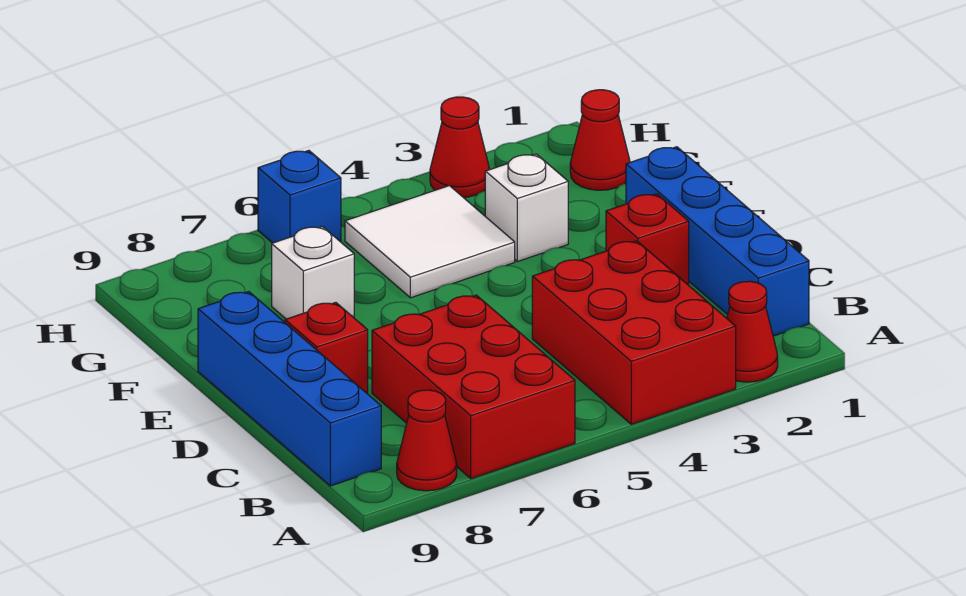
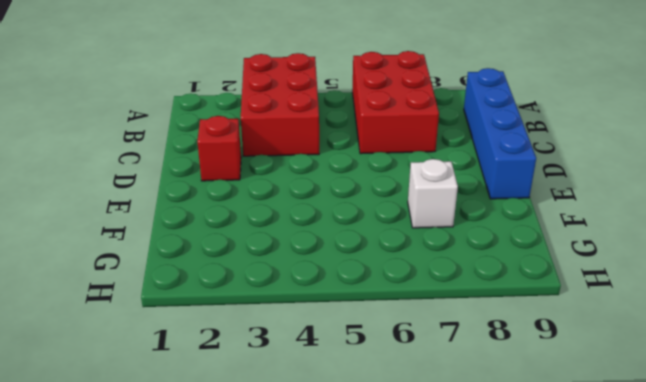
none -> red cone A2 level 1
none -> red cone A8 level 1
none -> blue brick B1:E1 level 1

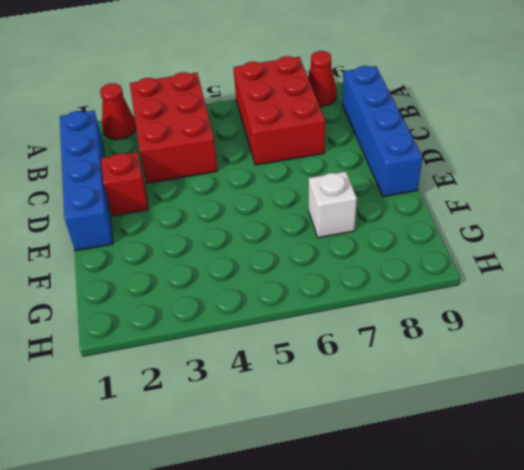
none -> red brick D8 level 1
none -> white brick F3 level 1
none -> white tile F4:G5 level 1

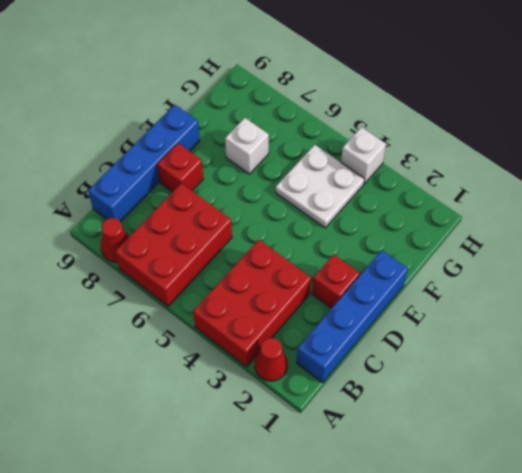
white plate F4:G5 level 1 -> white tile F4:G5 level 1
white brick H4 level 1 -> white brick F3 level 1
none -> red cone G1 level 1
none -> red cone H3 level 1
none -> blue brick H6 level 1

